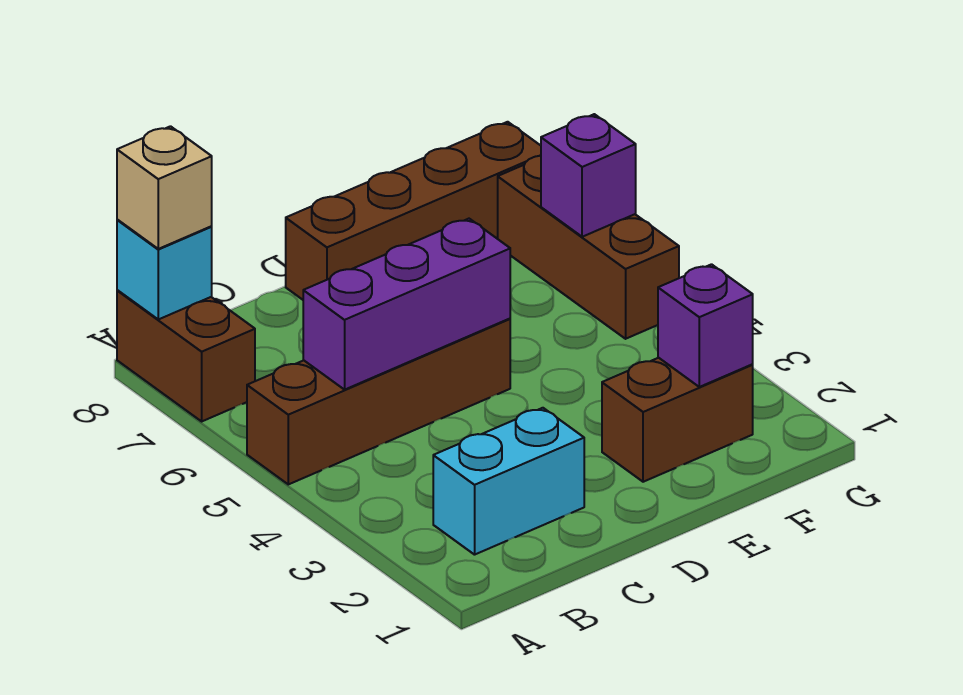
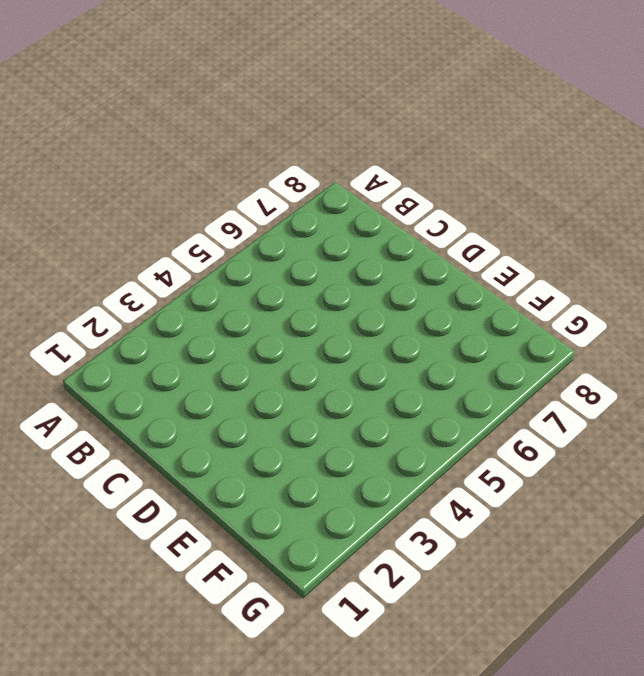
none -> brown brick A5:D5 level 1
none -> brown brick A7:A8 level 1

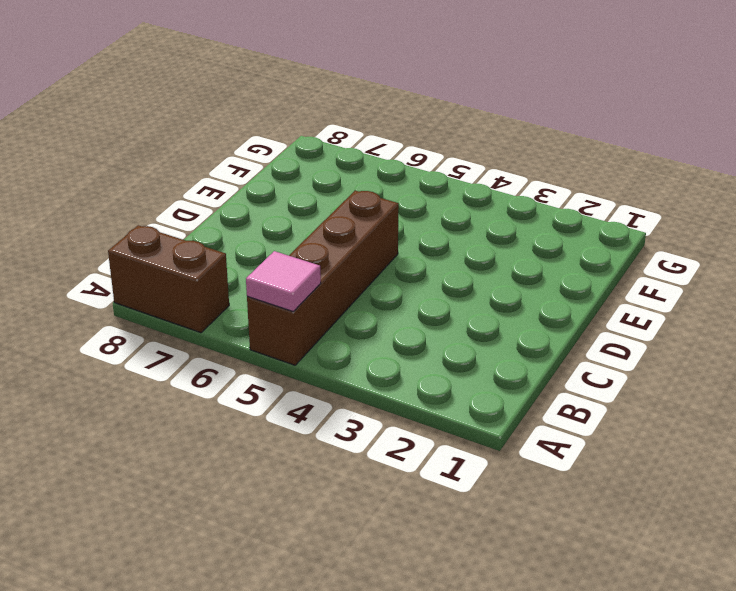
pink tile A5 level 2 -> none
none -> cyan brick B2:C2 level 1
none -> brown brick D8:G8 level 1

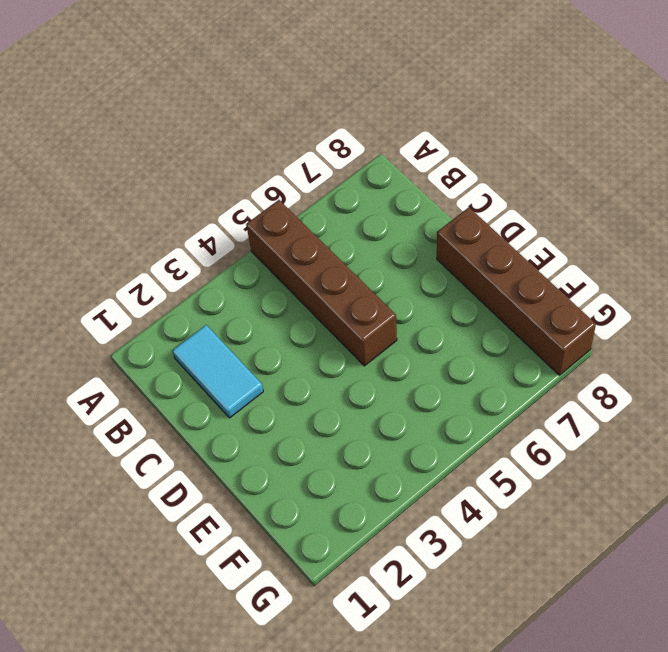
cyan tile B2:C2 level 1 -> cyan brick B2:C2 level 1
none -> brown brick A7:A8 level 1
none -> brown brick E2:F2 level 1

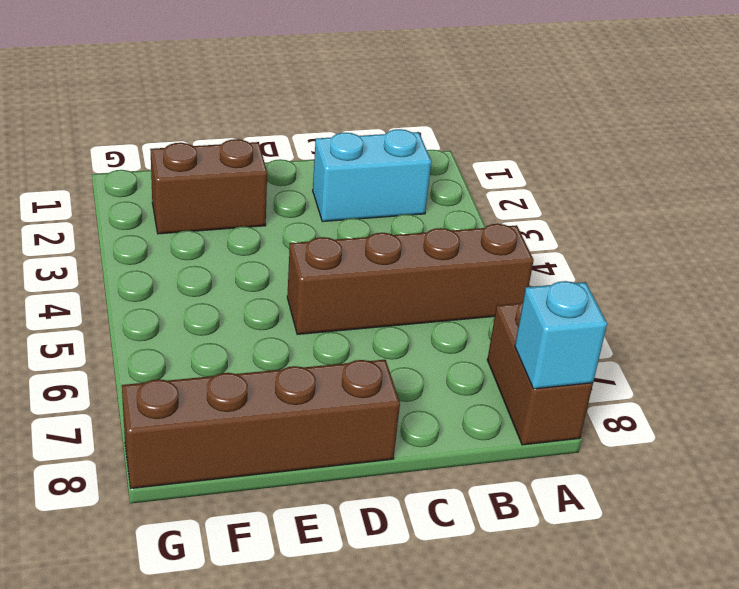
none -> brown brick G5:G7 level 1
none -> purple brick B5:D5 level 2

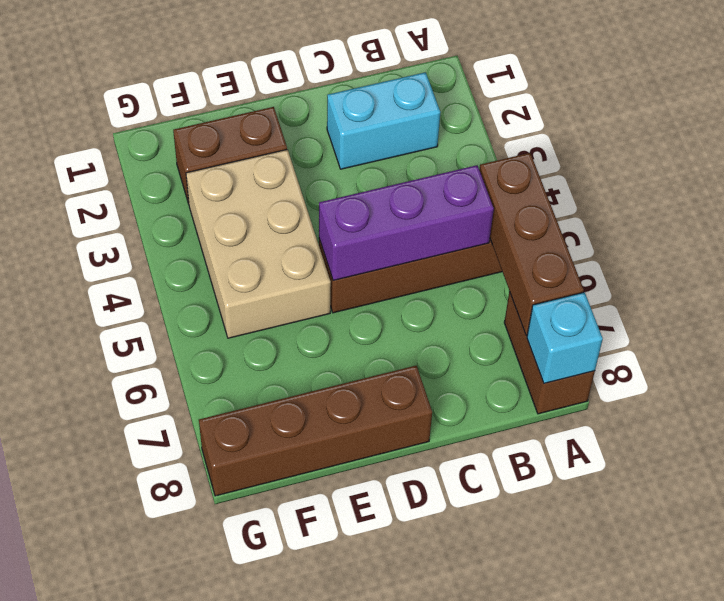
brown brick A5:A7 level 2 -> brown brick G5:G7 level 1
tan brick E3:F5 level 1 -> none
none -> purple brick F2 level 2
none -> purple brick G6 level 2

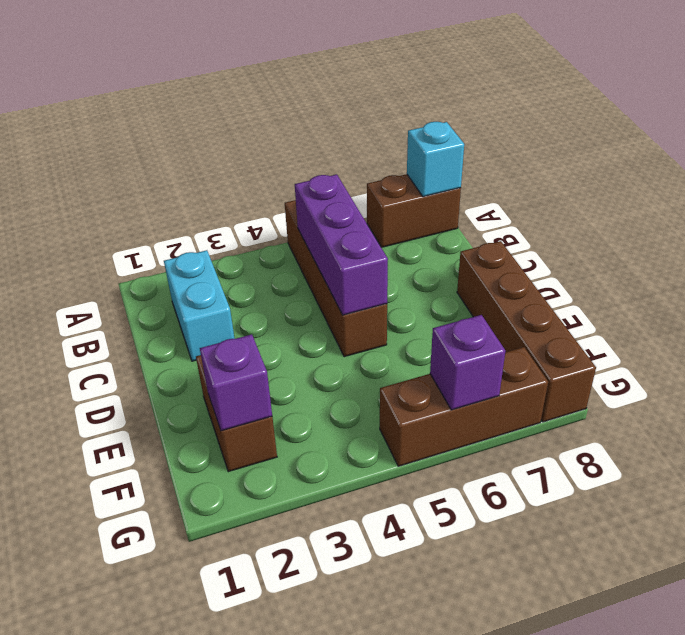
none -> tan brick A8 level 3

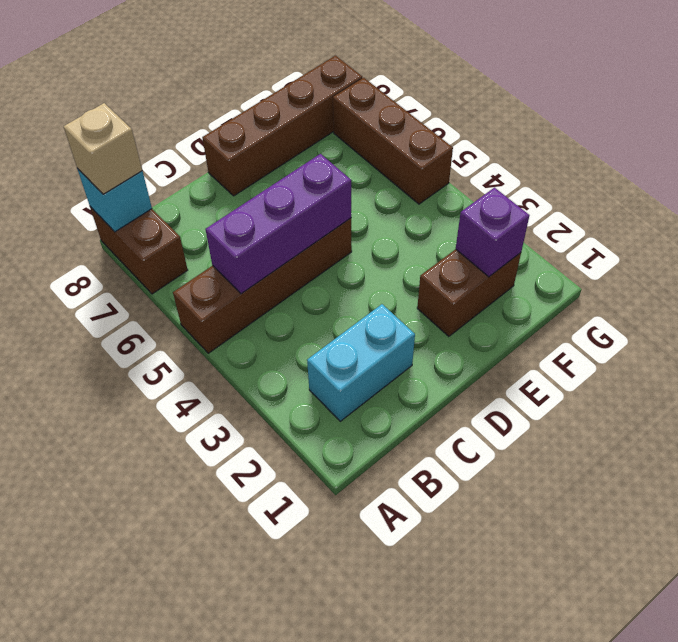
none -> purple brick G6 level 2

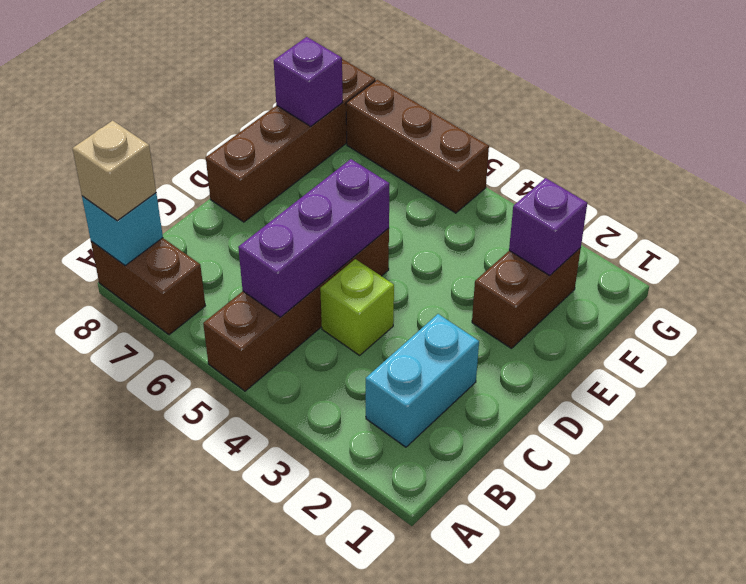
lime brick C4 level 1 -> none
purple brick F8 level 2 -> purple brick G6 level 2

